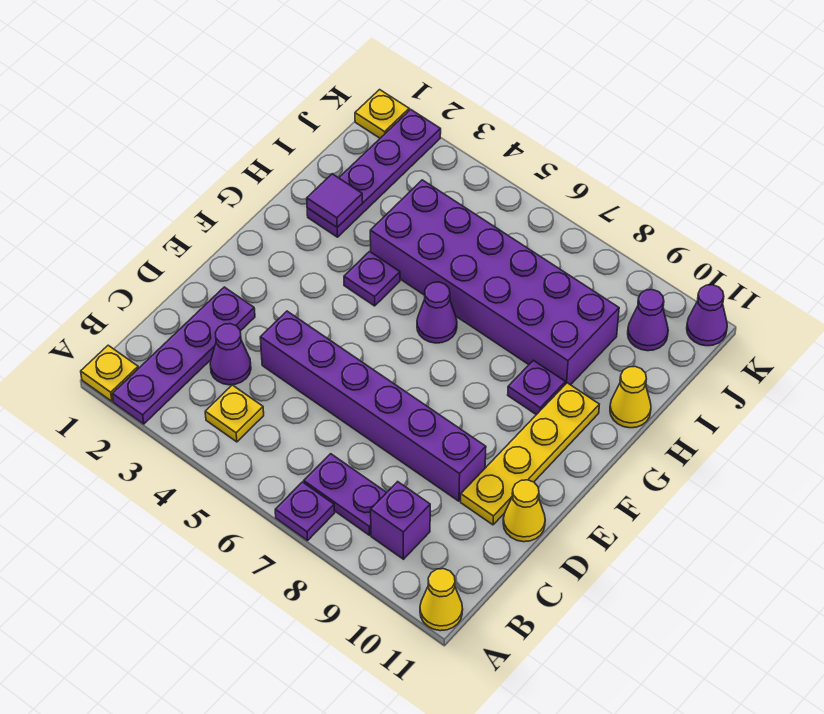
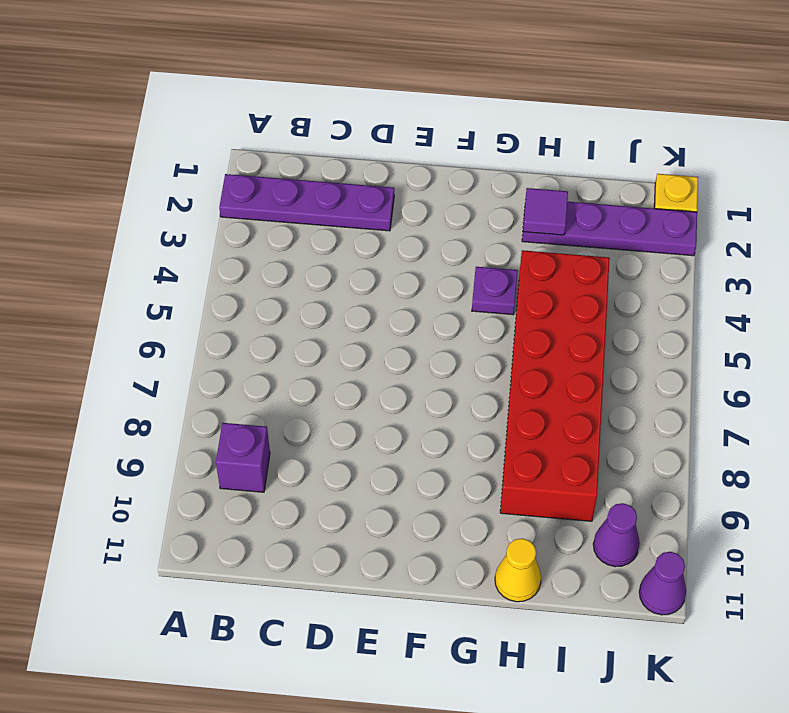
red brick H4:I9 level 1 -> purple brick H4:I9 level 1
none -> yellow plate A1 level 1
none -> purple plate A7 level 1
none -> yellow cone A11 level 1

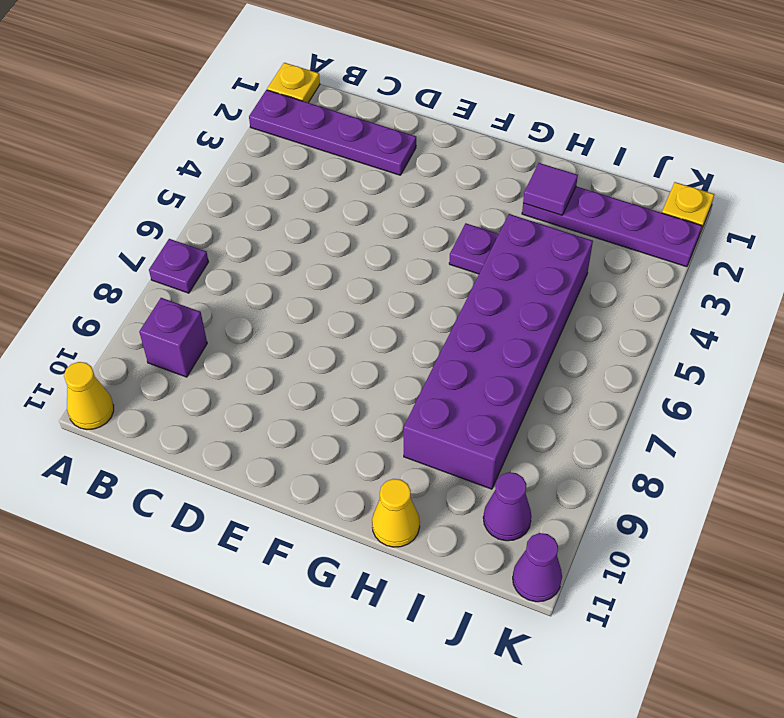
none -> yellow plate B4 level 1
none -> purple plate B7:B8 level 1
none -> purple cone C3 level 1

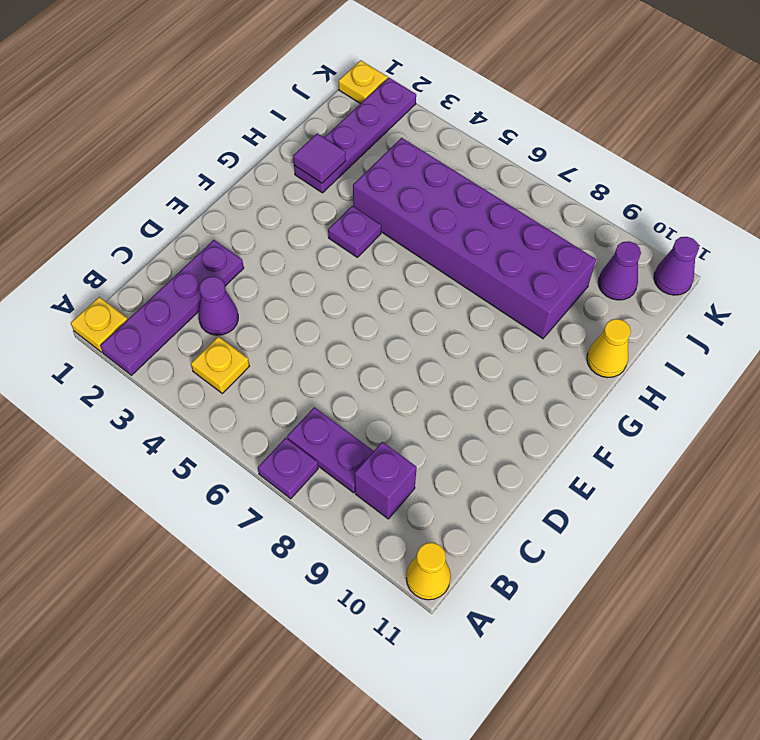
none -> purple brick D4:D9 level 1
none -> yellow plate D10:G10 level 1
none -> yellow cone D11 level 1

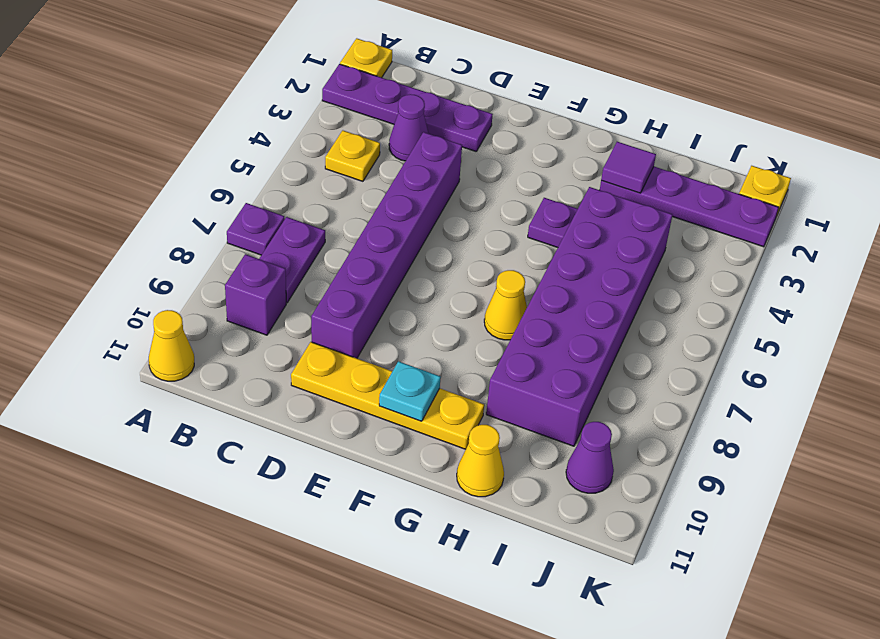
cyan plate F10 level 2 -> none
yellow cone G7 level 1 -> yellow cone D11 level 1
none -> purple cone G6 level 1
none -> purple plate G9 level 1
none -> purple cone K11 level 1

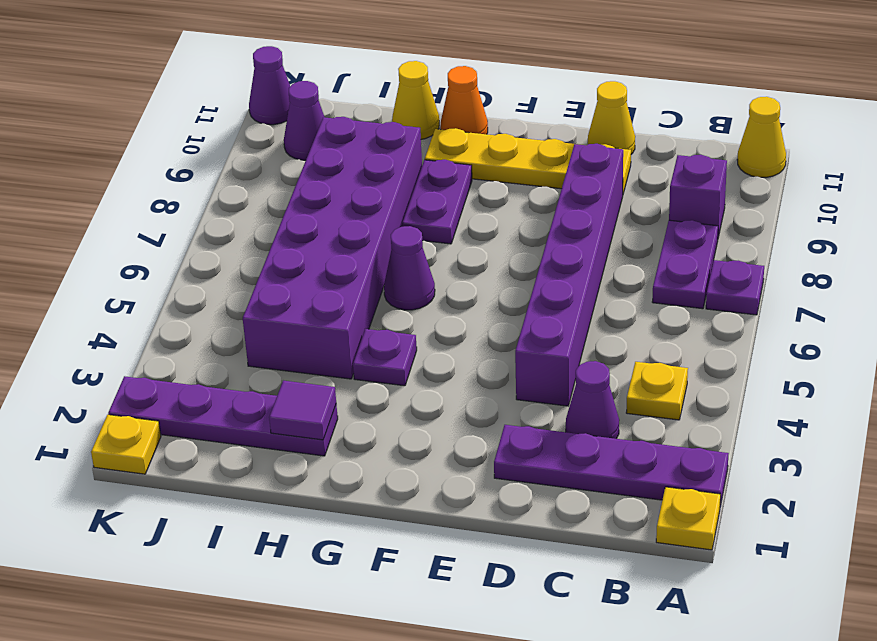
purple plate G8:G9 level 1 -> purple plate G9 level 1
orange cone G11 level 1 -> none

